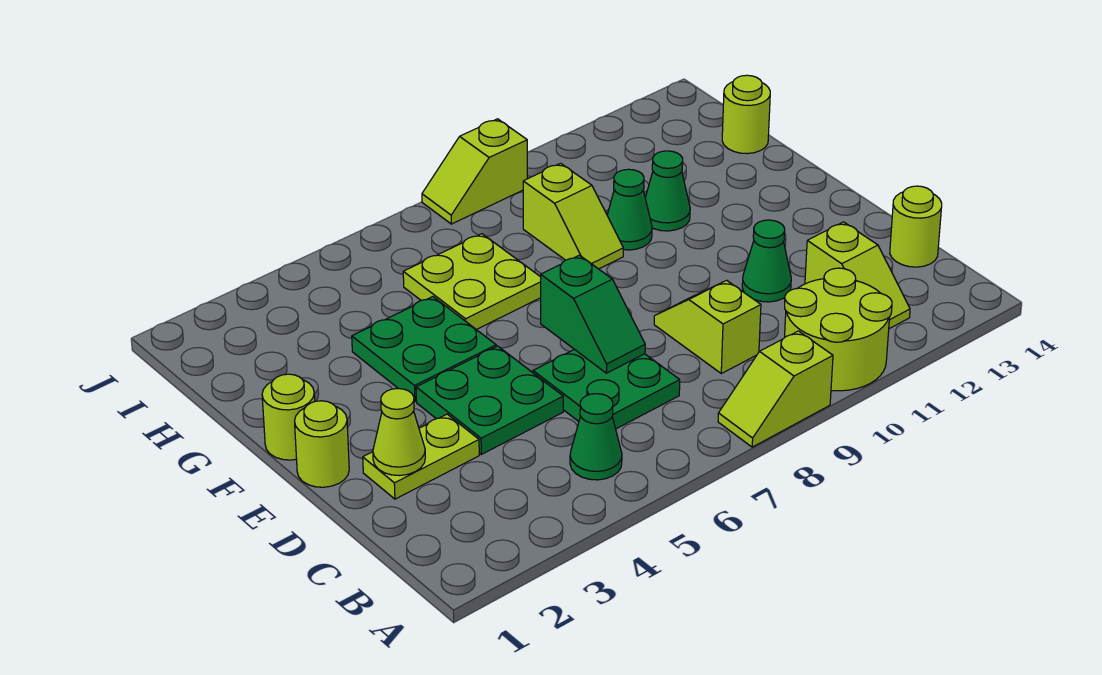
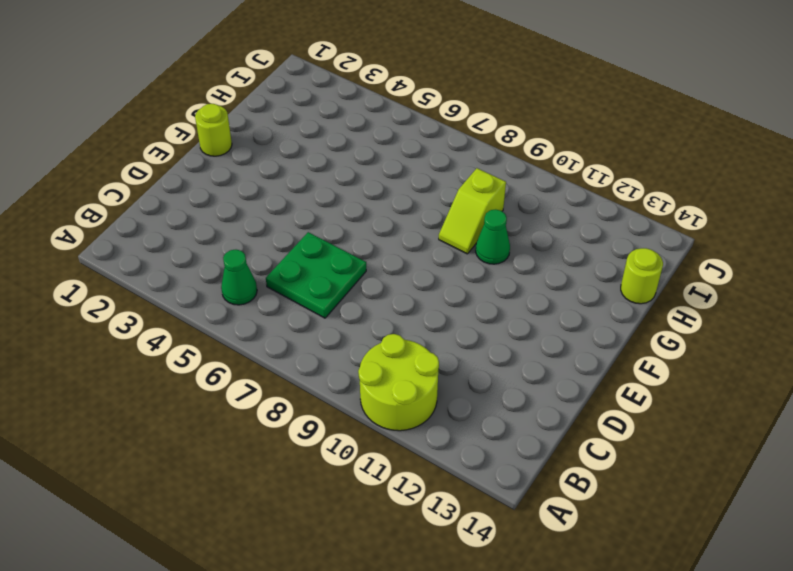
none -> lime slope A8:A9 level 1 top 9
none -> lime slope B12:C12 level 1 top C
none -> lime slope C9:D9 level 1 top C

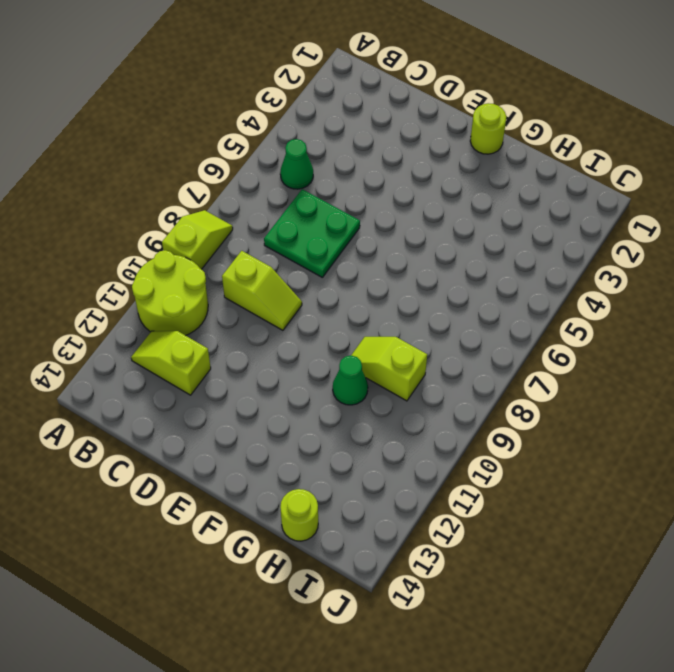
none -> lime round brick C14 level 1
none -> lime plate D2:D3 level 1
none -> green plate D4:E5 level 1

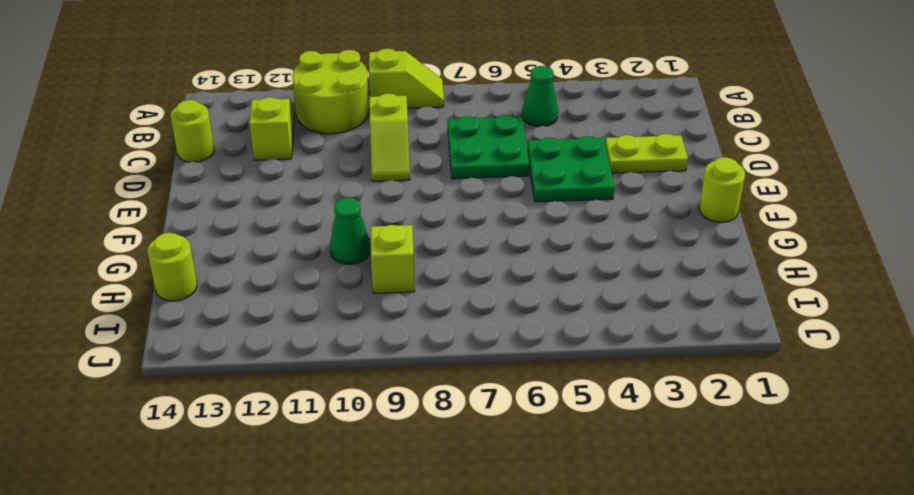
none -> green cone D11 level 1
none -> lime round brick E1 level 1
none -> green plate F4:G5 level 1

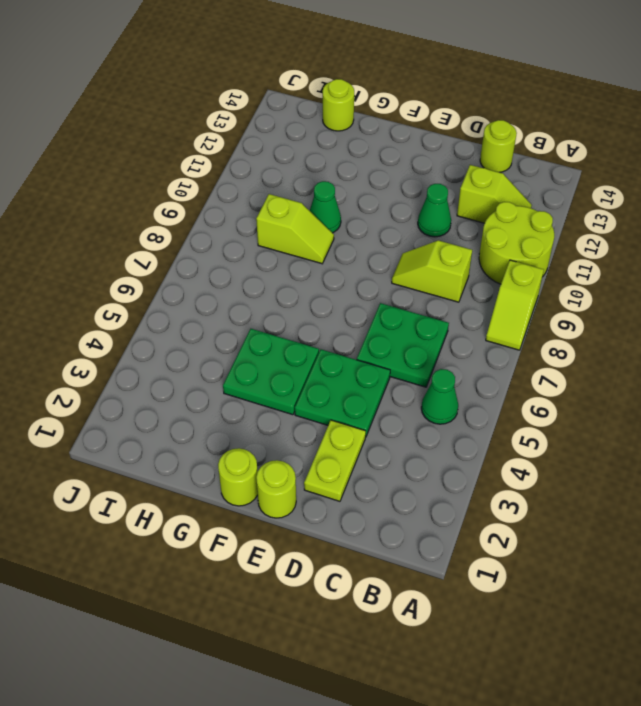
none -> lime plate G6:H7 level 1
none -> green cone G11 level 1
none -> lime slope J8:J9 level 1 top 9

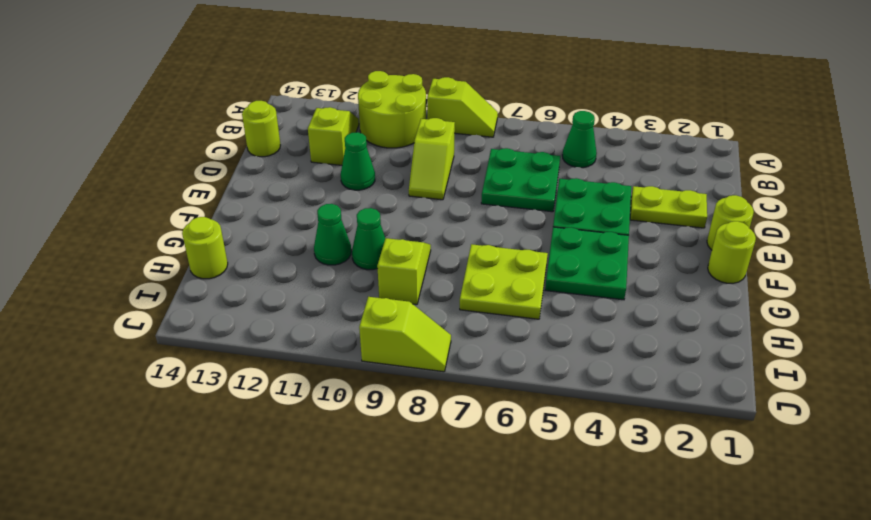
none -> lime cone D2 level 2
none -> green slope D7:E7 level 2 top E

